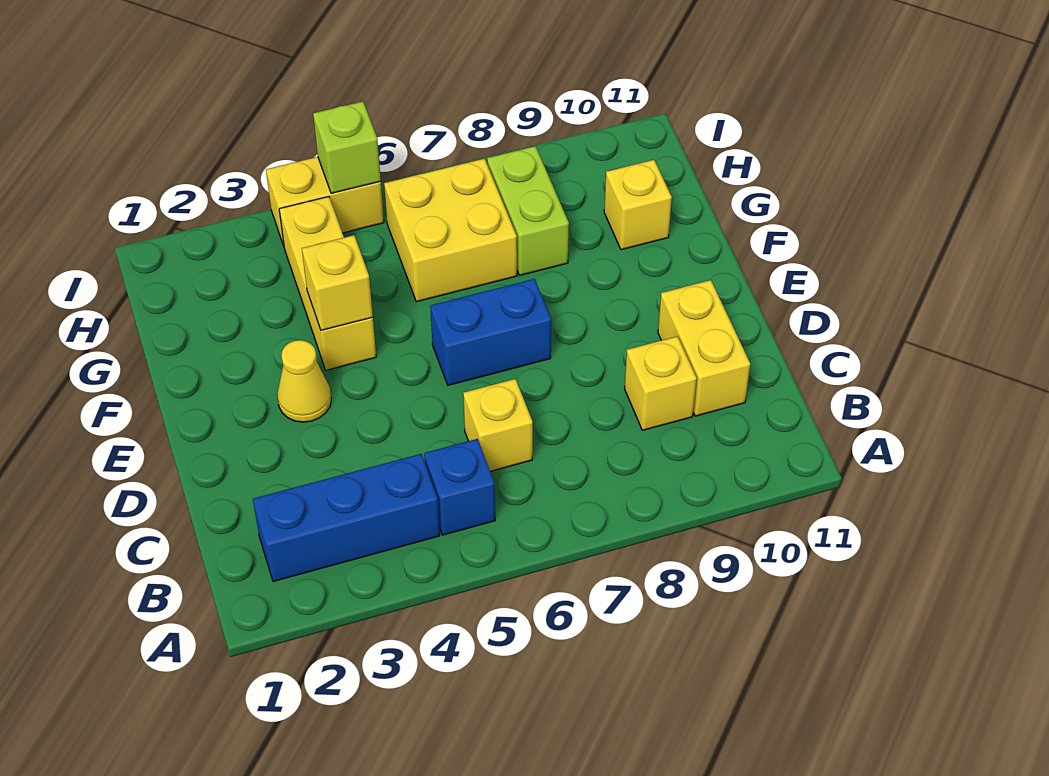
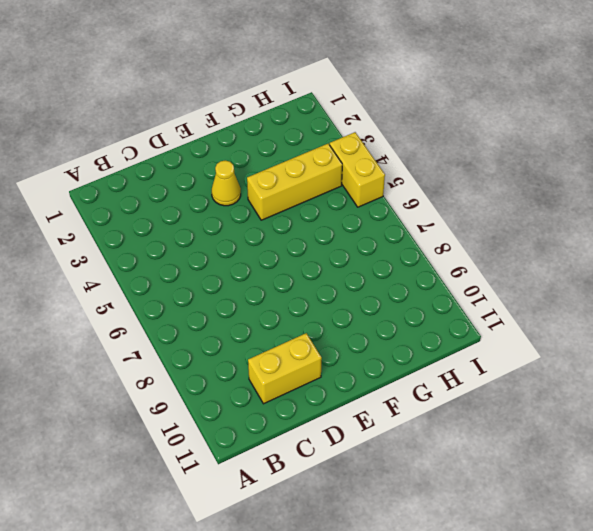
none -> blue brick B2:B4 level 1
none -> blue brick B5 level 1
none -> yellow brick C6 level 1

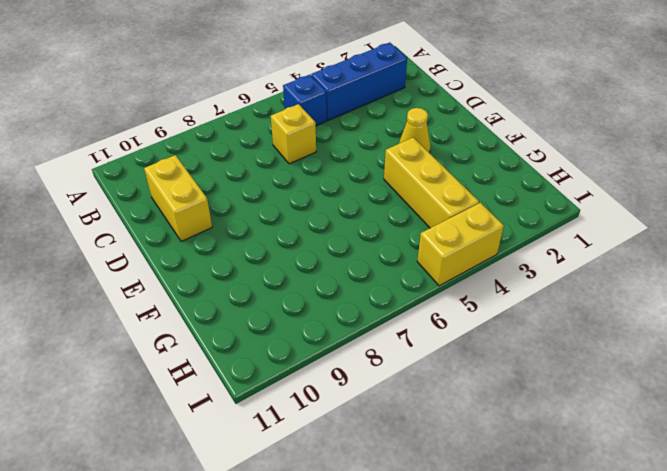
none -> yellow brick C9 level 1
none -> blue brick E6:E7 level 1
none -> yellow brick G6:H7 level 1

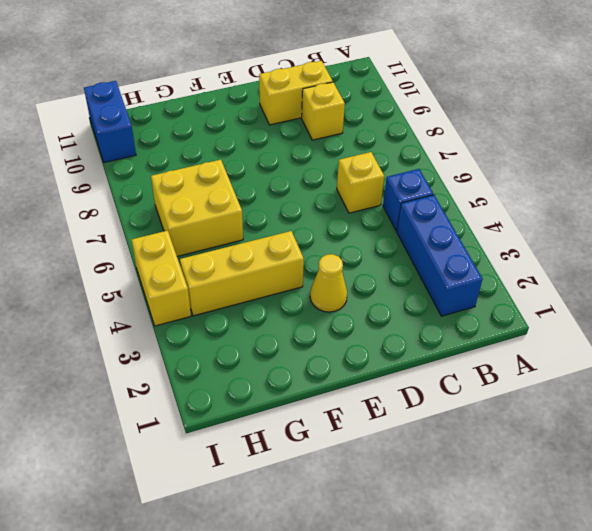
blue brick I10:I11 level 1 -> blue brick E6:E7 level 1
none -> lime brick G8:H8 level 1
none -> yellow brick G10 level 1
none -> yellow brick F4 level 2

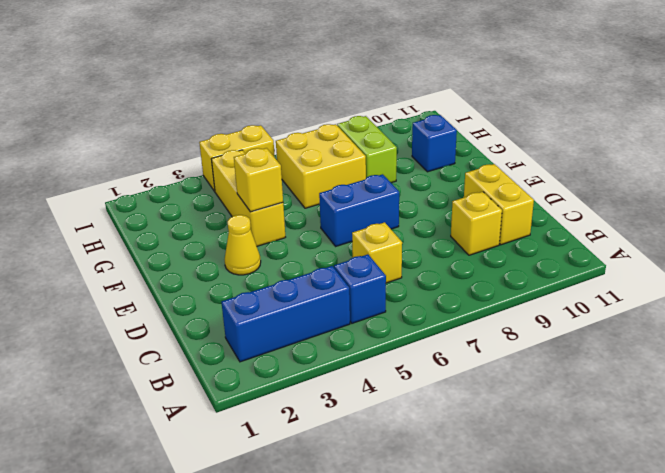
blue brick G10 level 1 -> yellow brick G10 level 1
none -> lime brick I5 level 2

